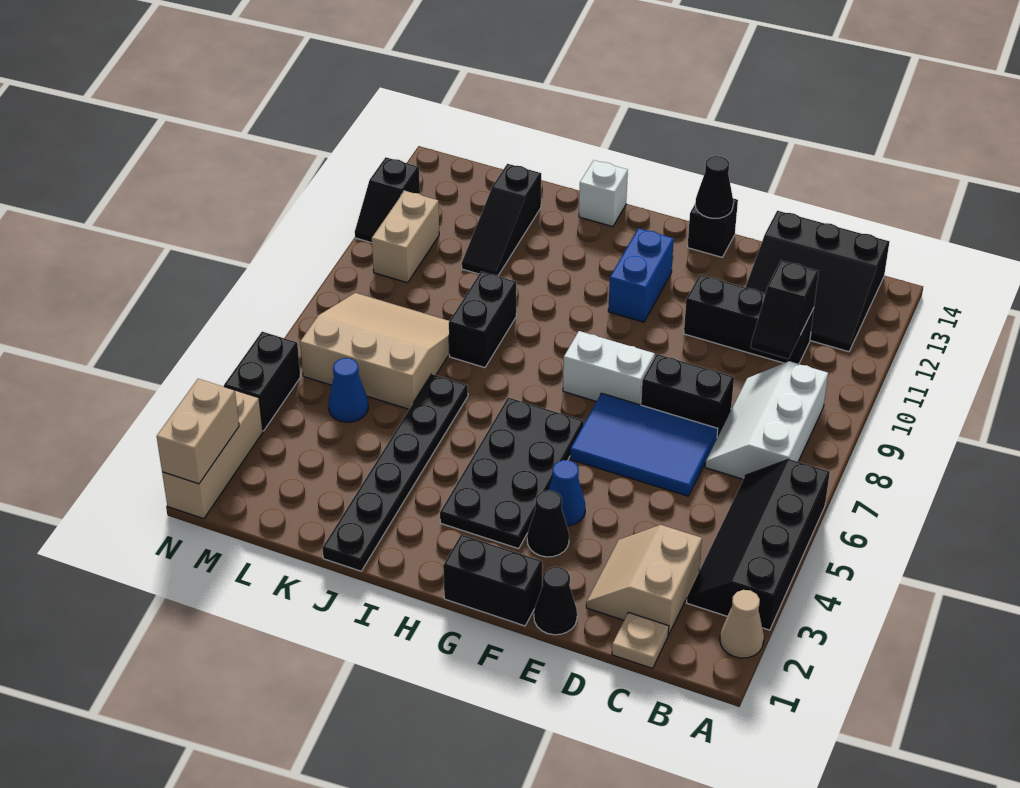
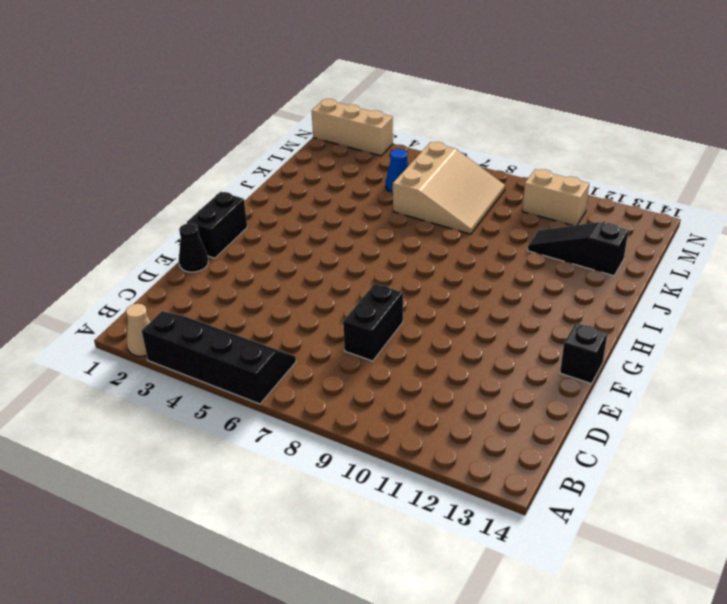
none -> white slope B7:C9 level 1 top B
none -> black slope B12:D14 level 1 top 14
none -> tan plate C1 level 1
none -> tan slope C2:D3 level 1 top C

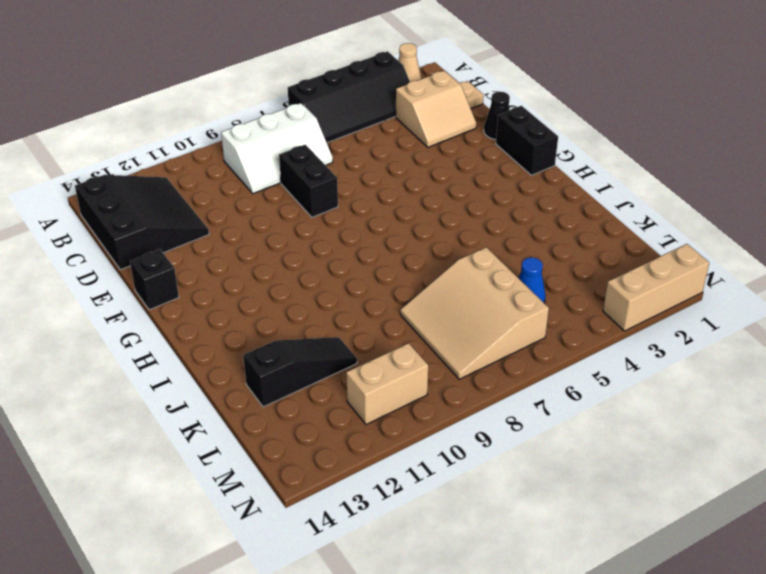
none -> black brick C11:E11 level 1
none -> blue tile D6:F7 level 1
none -> black cone F3 level 1
none -> blue cone F4 level 1

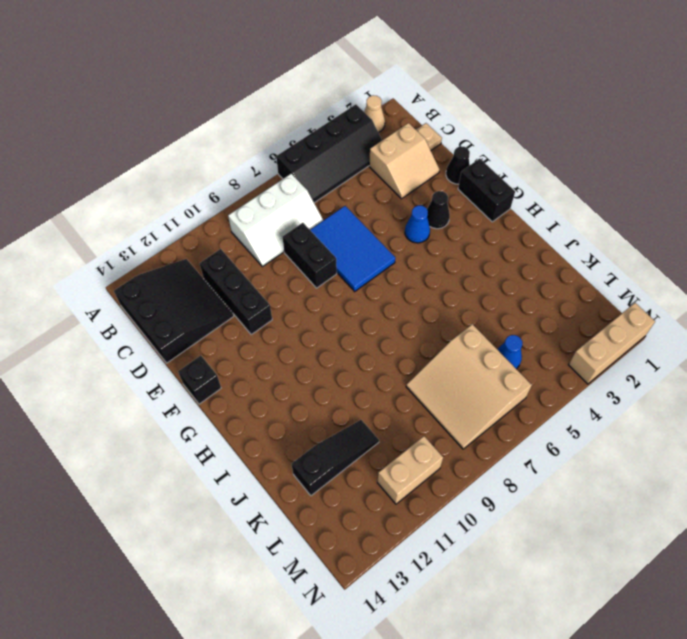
none -> white brick F8:G8 level 1
none -> black plate G3:H6 level 1
none -> blue brick G11:G12 level 1
none -> white brick I14 level 1

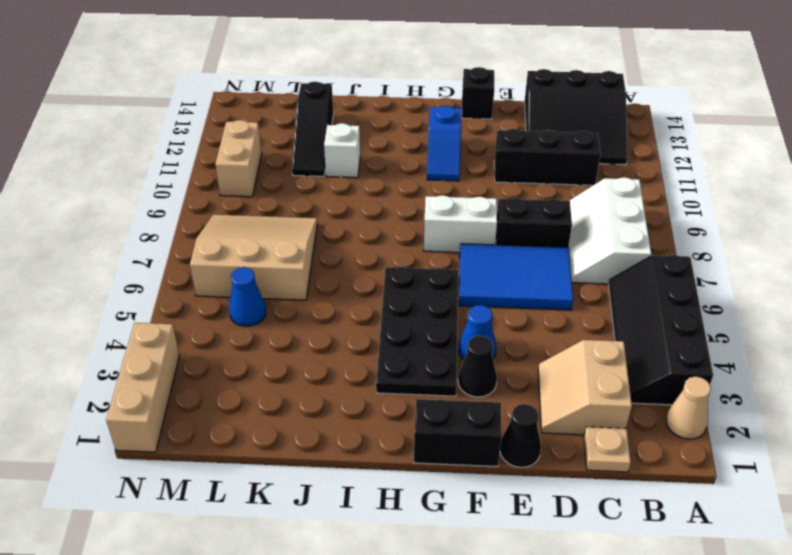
blue slope G11:G12 level 1 top 12 -> blue brick G11:G12 level 1
white brick J11 level 1 -> white brick I14 level 1
none -> black plate J1:J6 level 1
none -> black brick J8:J9 level 1
none -> black brick N4:N5 level 1
none -> black slope N11:N12 level 1 top 12

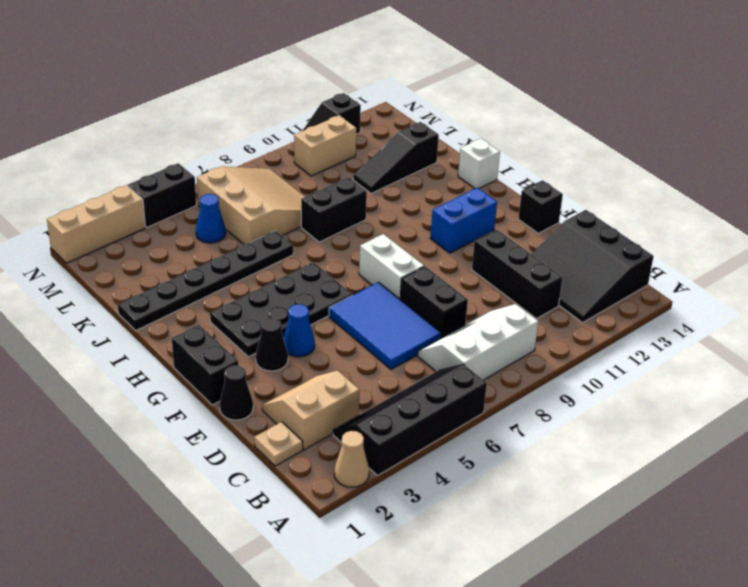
none -> black slope C10:C11 level 2 top 11
none -> black cone F14 level 2
none -> tan brick N1:N2 level 2

